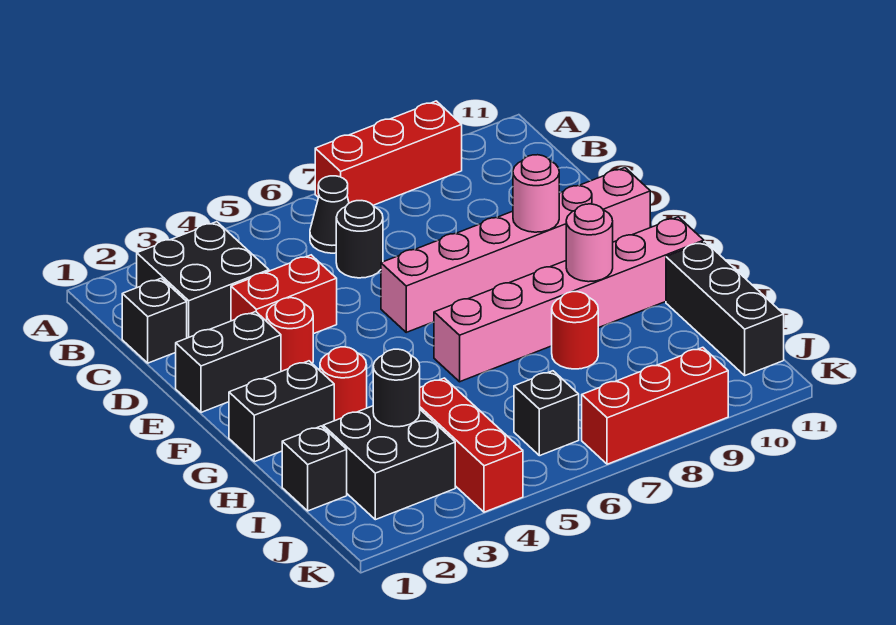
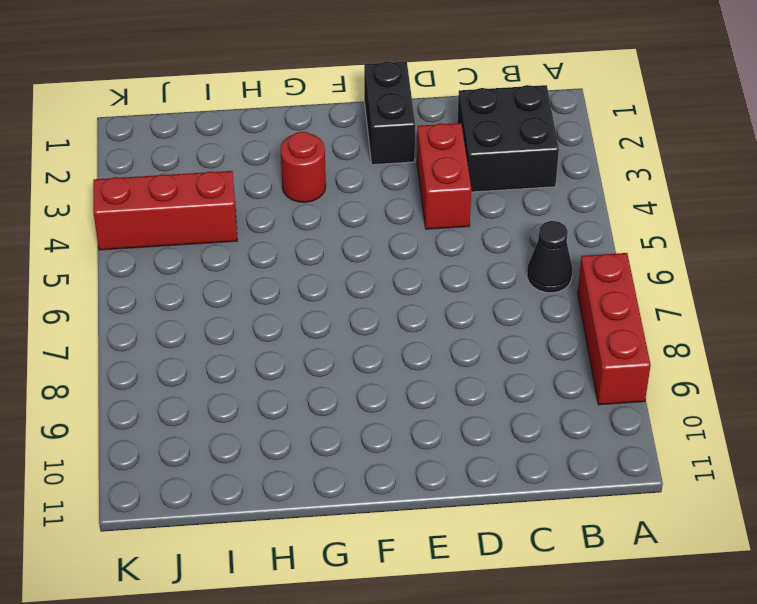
none -> black brick C1 level 1
none -> black round brick C6 level 1
none -> red round brick E3 level 1

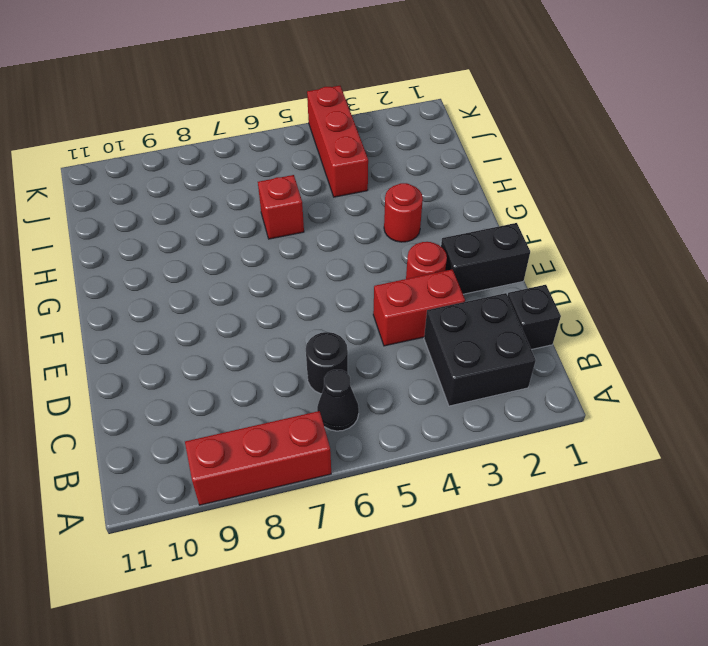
red brick H6 level 1 -> none
none -> pink brick E6:E11 level 1
none -> black brick G1:G2 level 1
none -> pink brick G6:G11 level 1

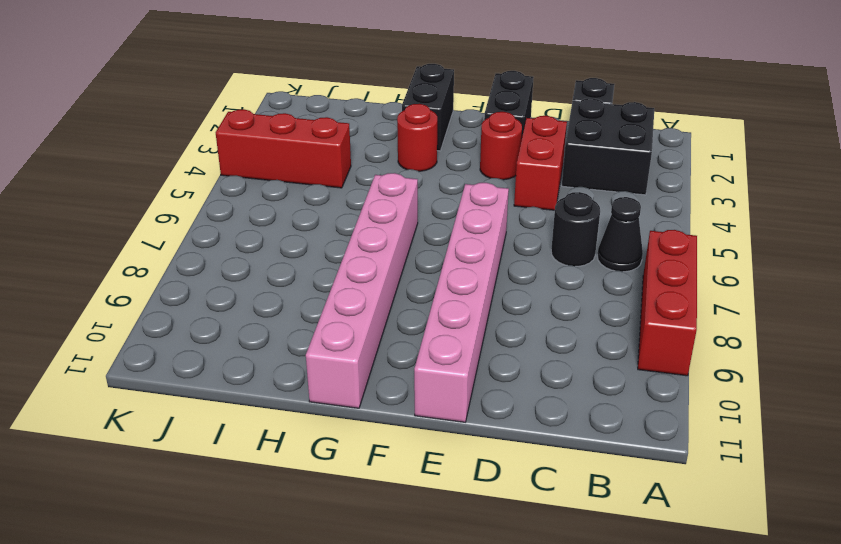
none -> red round brick H8 level 1
none -> black brick H11:J11 level 1
none -> black brick I1 level 1

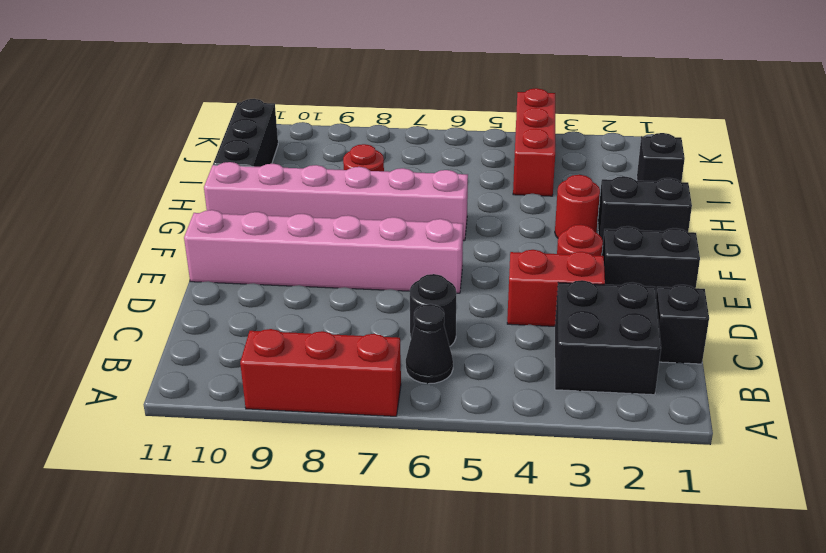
none -> black brick I2:J3 level 1
none -> black brick J6 level 1
none -> red brick K7:K9 level 1

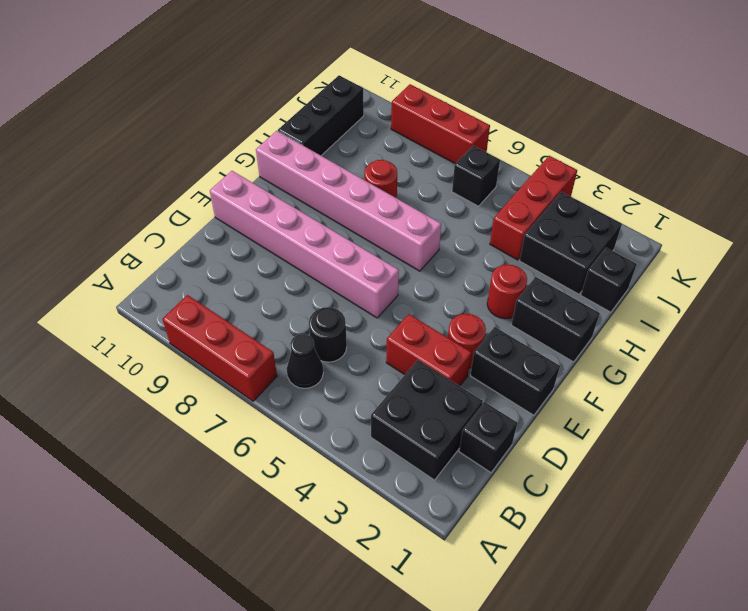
none -> pink round brick E9 level 2
none -> pink round brick G9 level 2
none -> black round brick I3 level 2

